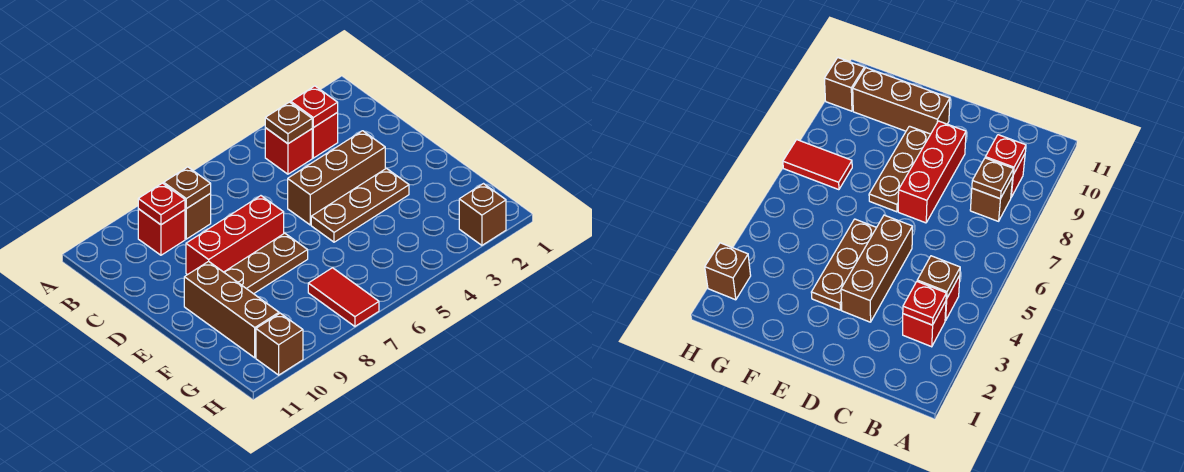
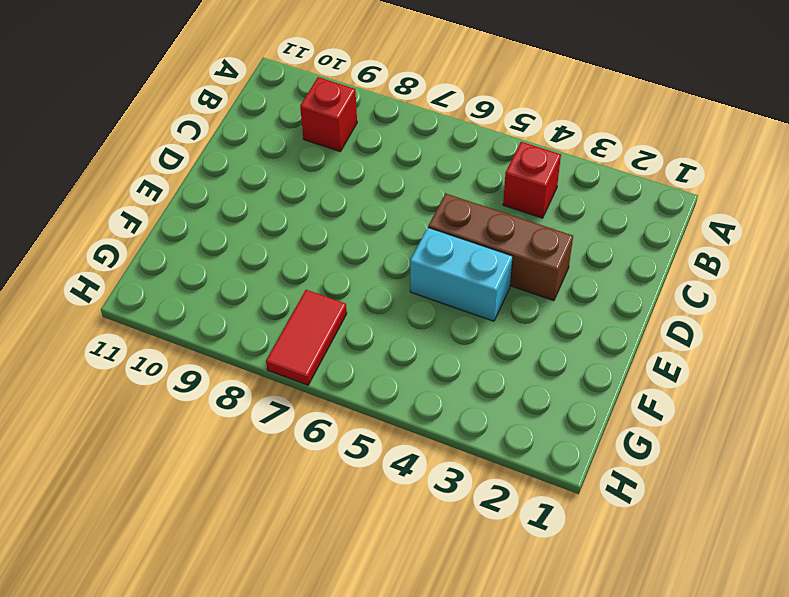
cyan brick E4:E5 level 1 -> brown plate E3:E5 level 1
none -> red brick B3 level 1
none -> brown brick B8 level 1
none -> red brick D7:D9 level 1

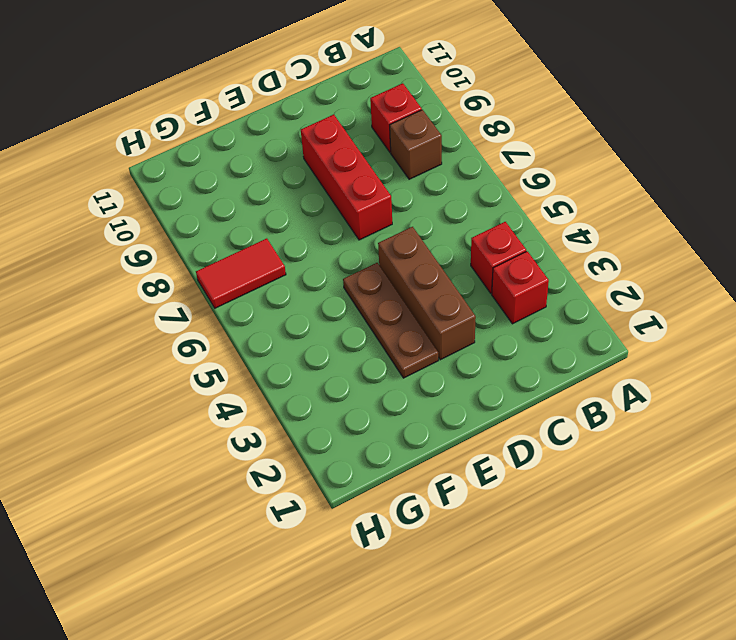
none -> brown plate E7:E9 level 1
none -> brown brick E10:G10 level 1
none -> brown brick H2 level 1

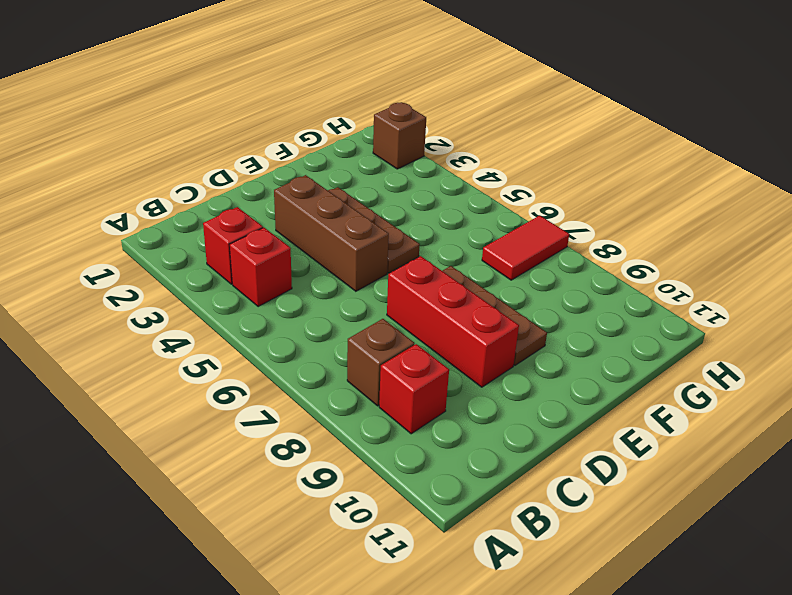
none -> brown brick E10:G10 level 1
none -> brown brick H10 level 1
none -> red plate B3 level 2

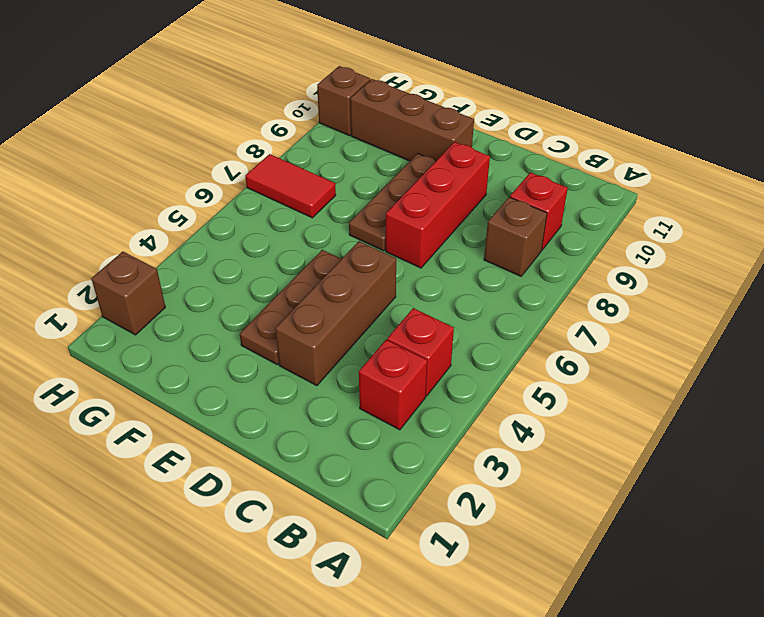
none -> red plate B3 level 2
none -> brown plate B4 level 2
none -> brown plate B8 level 2

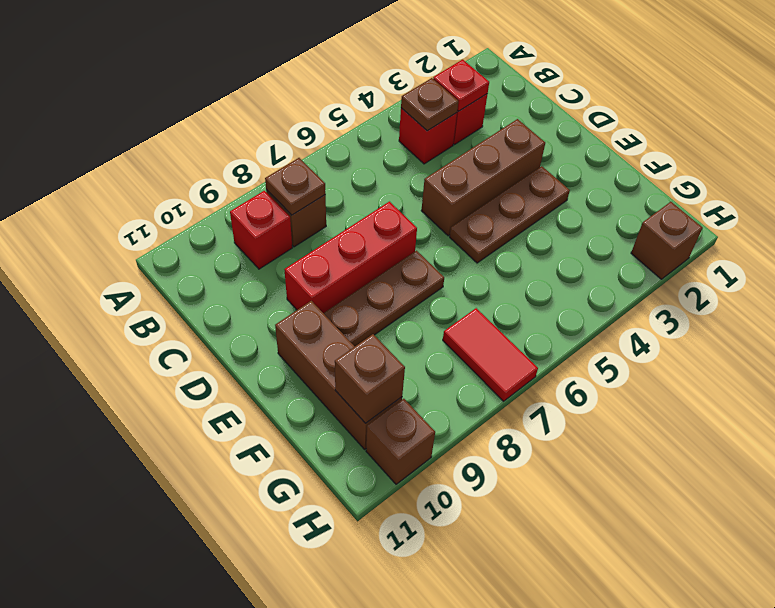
brown brick G10 level 2 -> none
none -> red plate B9 level 2

